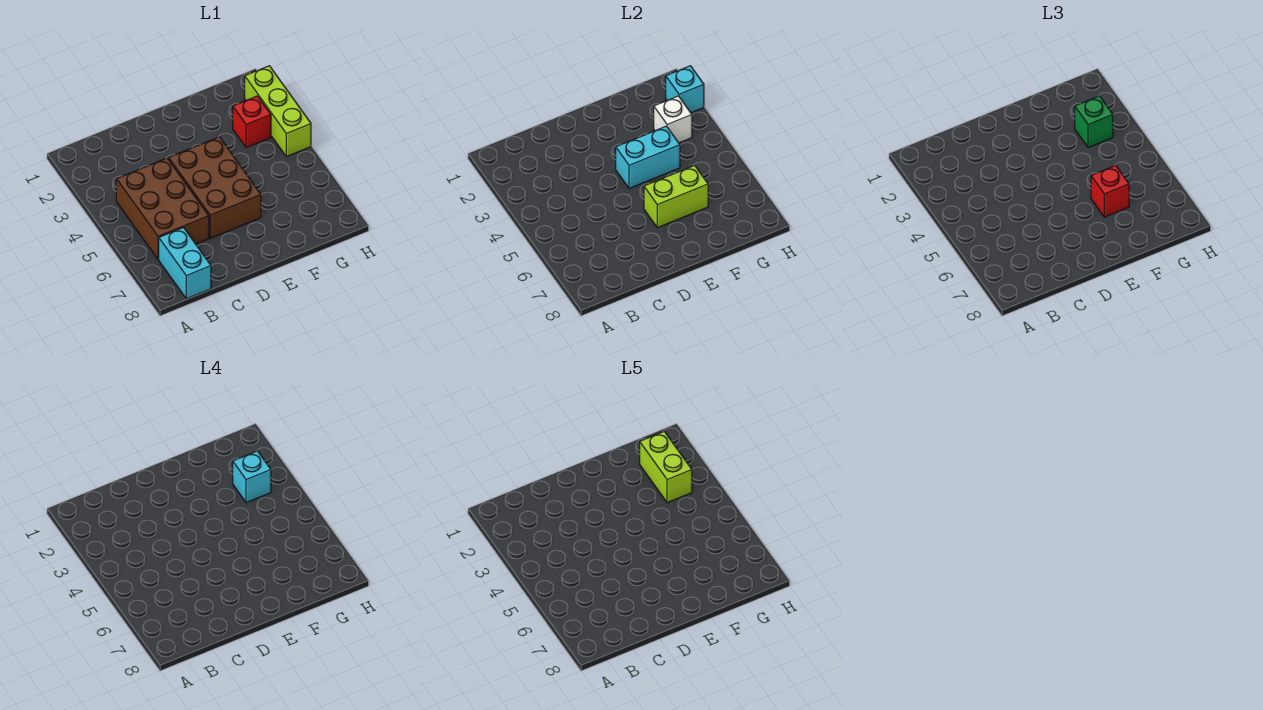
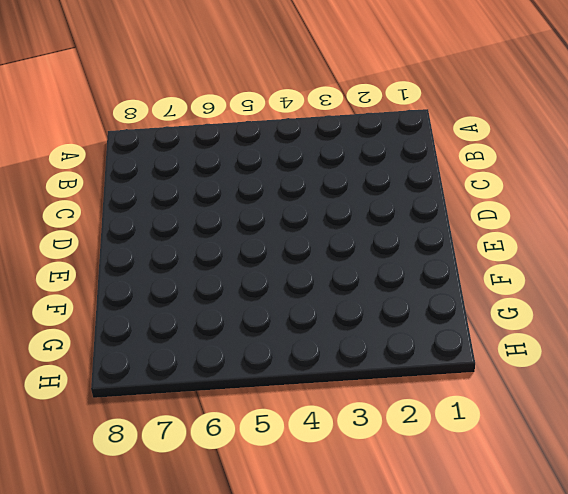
none -> brown brick B4:C6 level 1
none -> cyan brick B7:B8 level 1
none -> brown brick D4:E6 level 1

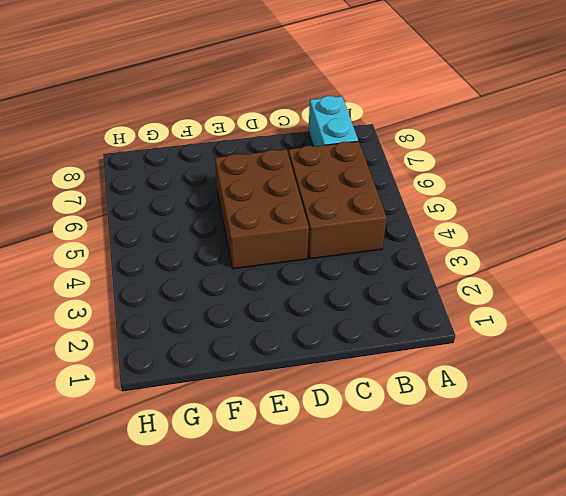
none -> red brick G3 level 1
none -> lime brick H2:H4 level 1
none -> cyan brick E4:F4 level 2

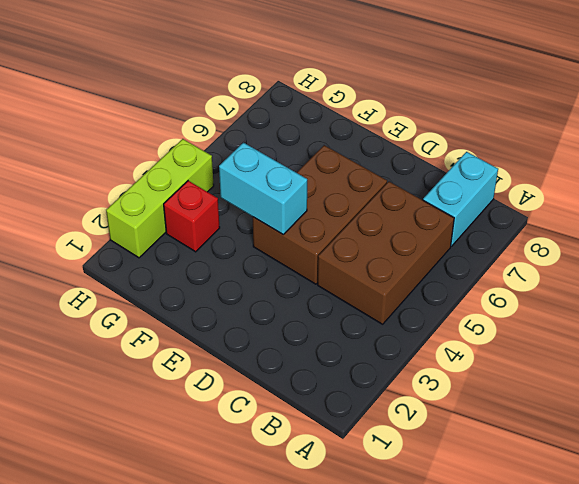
none -> lime brick E6:F6 level 2
none -> white brick G3 level 2
none -> cyan brick H2 level 2

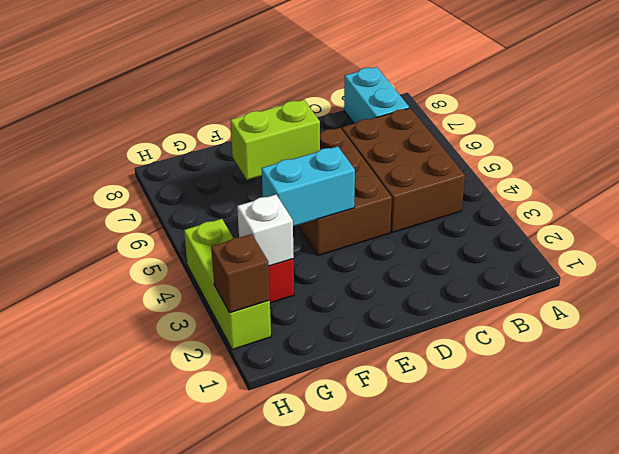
brown brick H2 level 2 -> cyan brick H2 level 2
none -> red brick F6 level 3
none -> green brick G3 level 3
none -> cyan brick G3 level 4

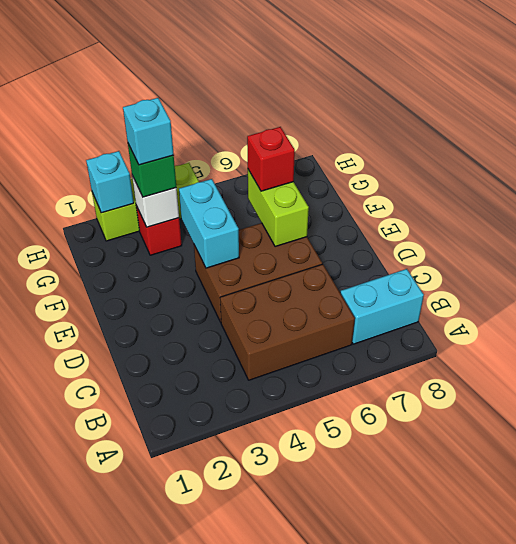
none -> lime brick G2:G3 level 5

